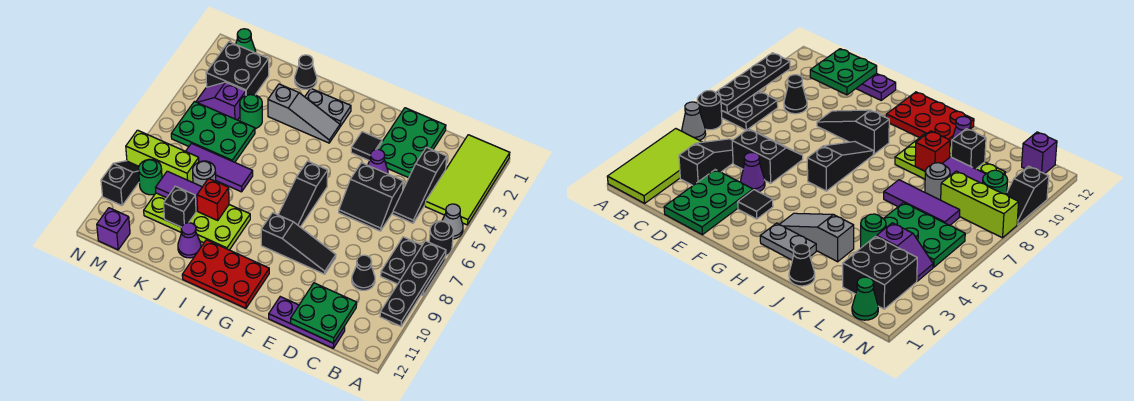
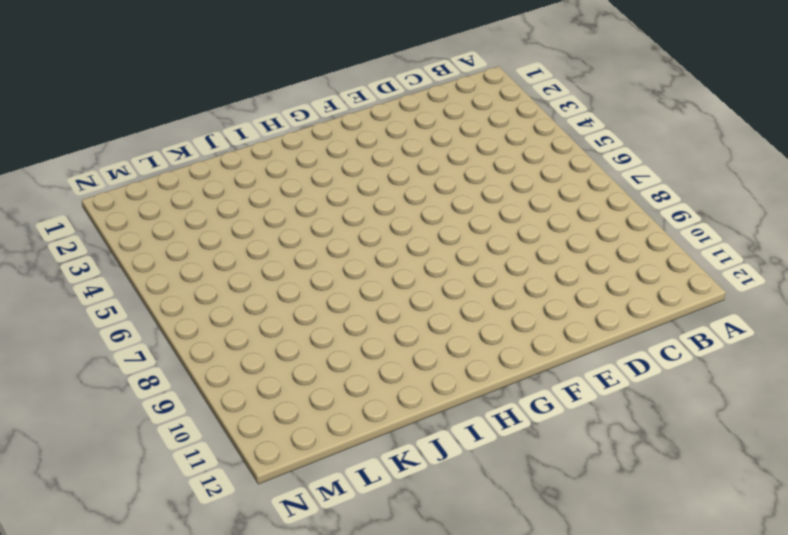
none -> lime tile A1:B4 level 1
none -> grey cone A5 level 1
none -> black round brick A6 level 1
none -> black plate A7:B8 level 1

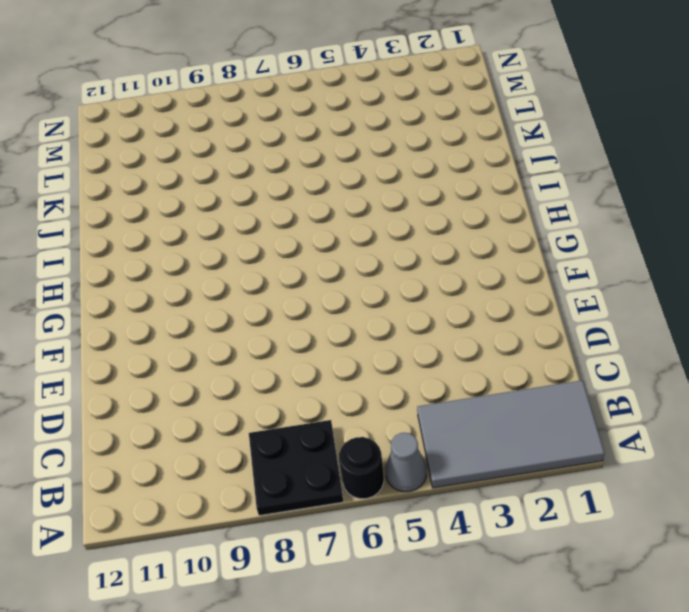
grey tile A1:B4 level 1 -> lime tile A1:B4 level 1
none -> black slope C3:C5 level 1 top 3
none -> black cone C9 level 1
none -> purple plate C12:E12 level 1
none -> green plate D1:E3 level 1

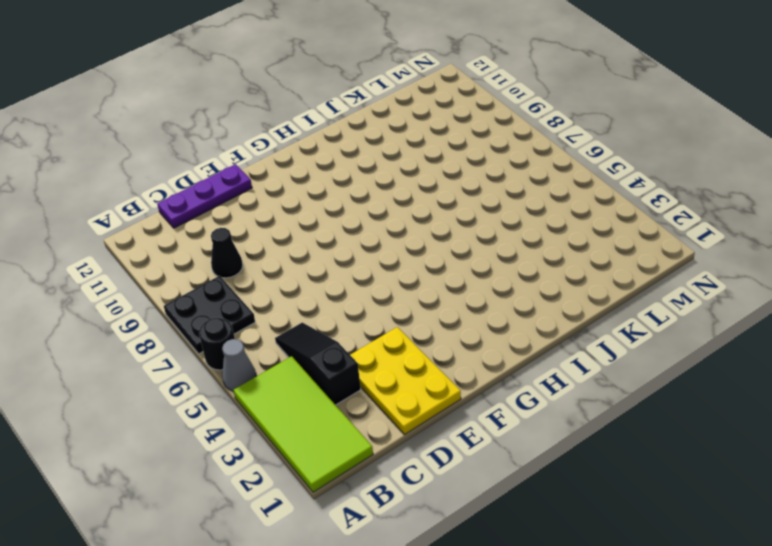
yellow plate D1:E3 level 1 -> green plate D1:E3 level 1
none -> black slope D5:E6 level 1 top 5
none -> purple cone E4 level 1
none -> black slope E9:G9 level 1 top G
none -> black tile F3 level 1

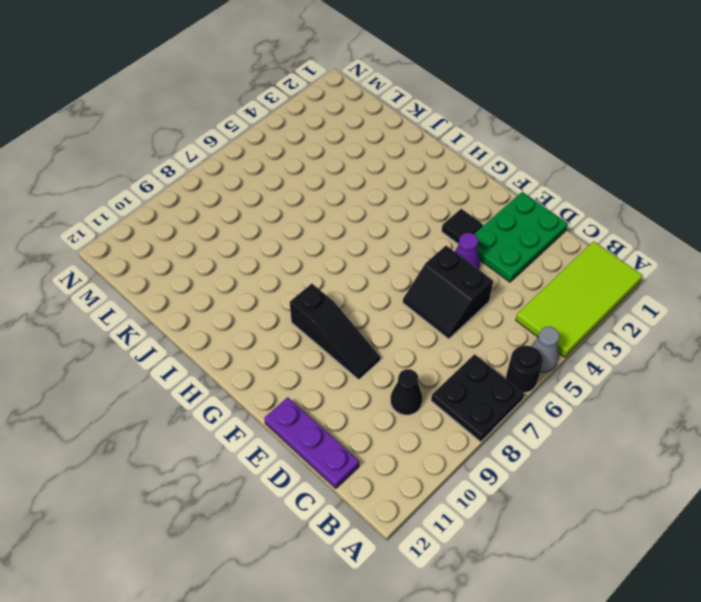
none -> black slope C3:C5 level 1 top 3
none -> black slope G6:G8 level 1 top 6
none -> red plate G11:I12 level 1
none -> grey plate H2:I2 level 1

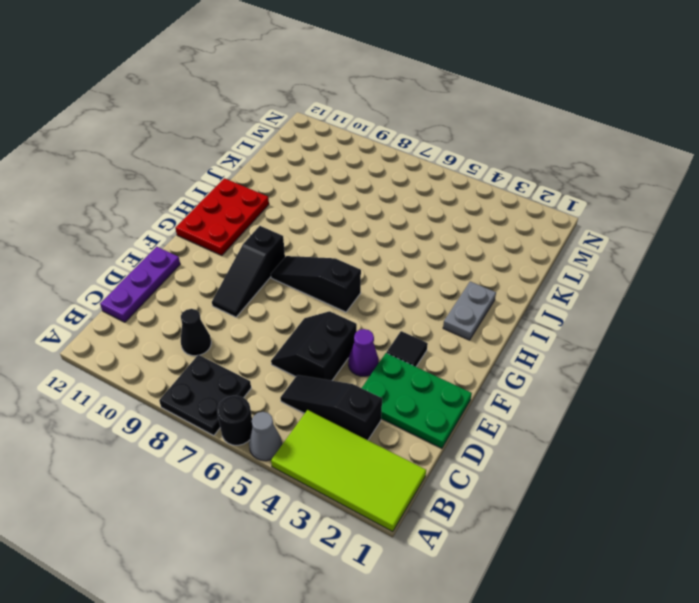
none -> grey slope H3:J3 level 1 top J
none -> lime plate I9:L10 level 1
none -> black cone J1 level 1
none -> purple tile J7:L7 level 1

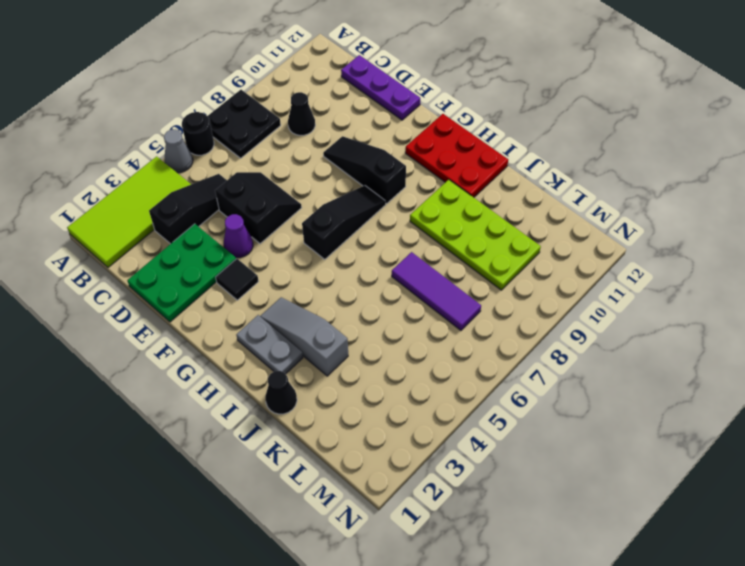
none -> purple cone J11 level 1
none -> green round brick K4 level 1
none -> green plate K5:M6 level 1
none -> grey round brick K8 level 1

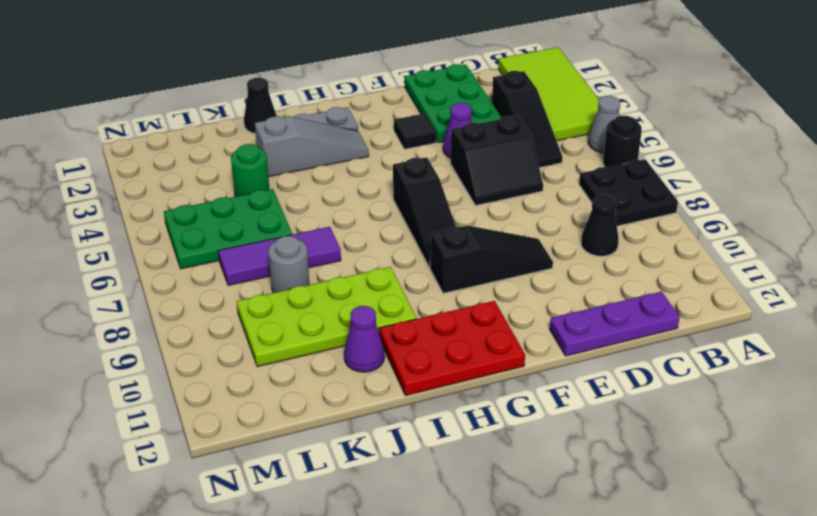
none -> black brick L2:M3 level 1
none -> purple slope L4:M4 level 1 top L
none -> lime brick L8:N8 level 1
none -> green cone M1 level 1

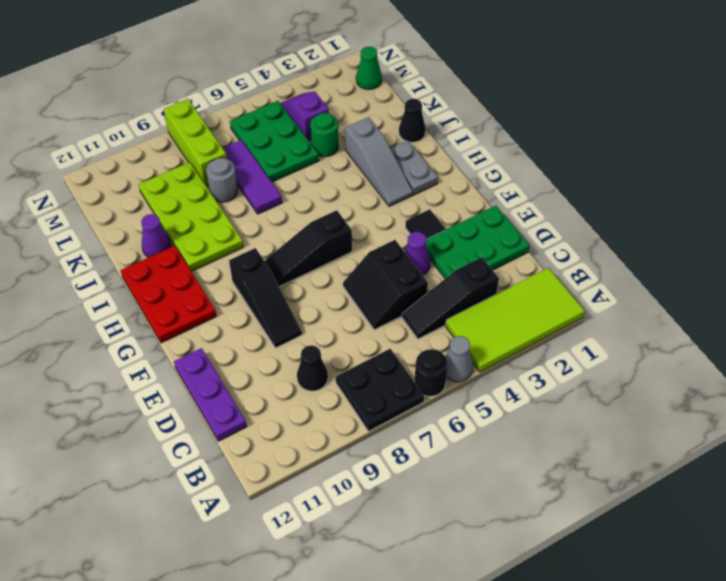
none -> black brick L2:M3 level 1
none -> green round brick M9 level 1
none -> purple brick M12 level 1
none -> black slope N9:N10 level 1 top 10

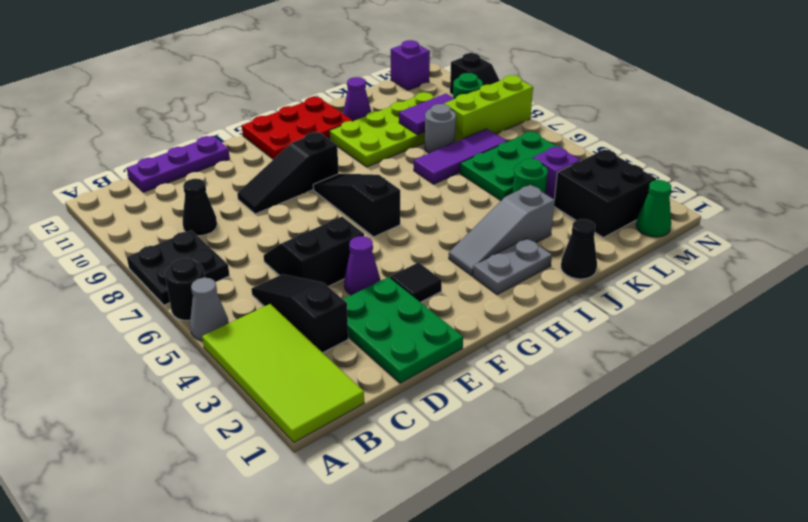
none -> black plate A7:A10 level 2
none -> green plate C11:D12 level 2
none -> red brick J9 level 2
none -> black brick K10 level 2

